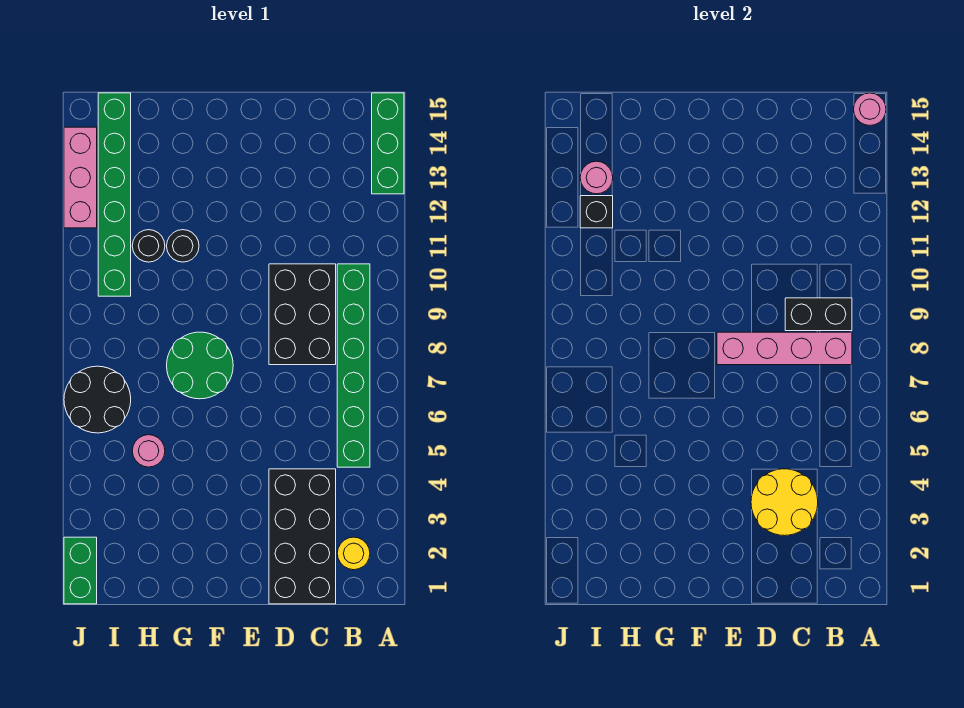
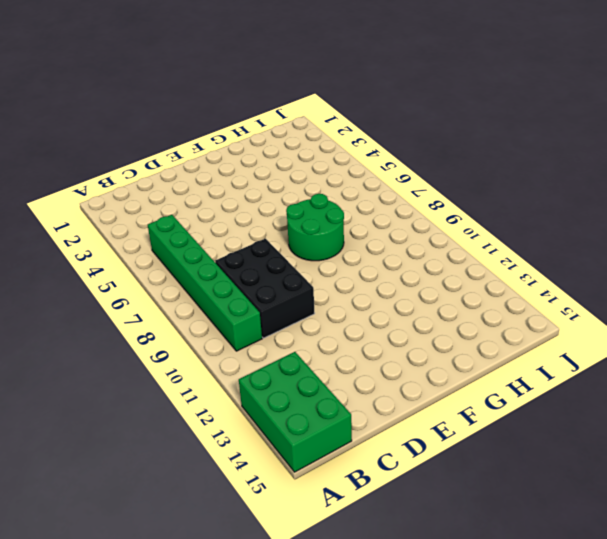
green brick A13:B15 level 1 -> green brick A13:A15 level 1
none -> yellow round brick B2 level 1
none -> black brick C1:D4 level 1
none -> black round brick G11 level 1

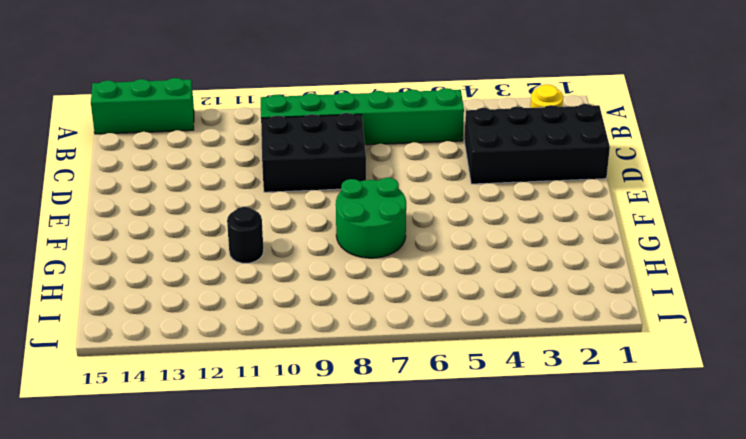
none -> pink round brick H5 level 1
none -> black round brick H11 level 1
none -> black round brick I6:J7 level 1

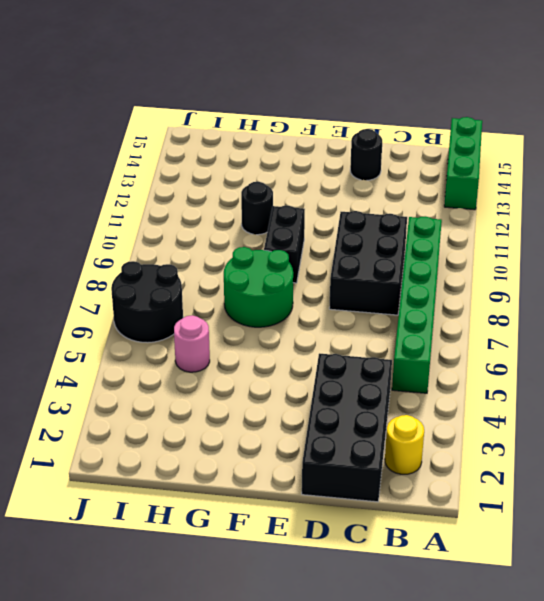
black round brick D14 level 1 -> black round brick H11 level 1
black brick F9:F10 level 1 -> black brick B9:C9 level 2
none -> green brick I10:I15 level 1
none -> green brick J1:J2 level 1
none -> pink brick J12:J14 level 1

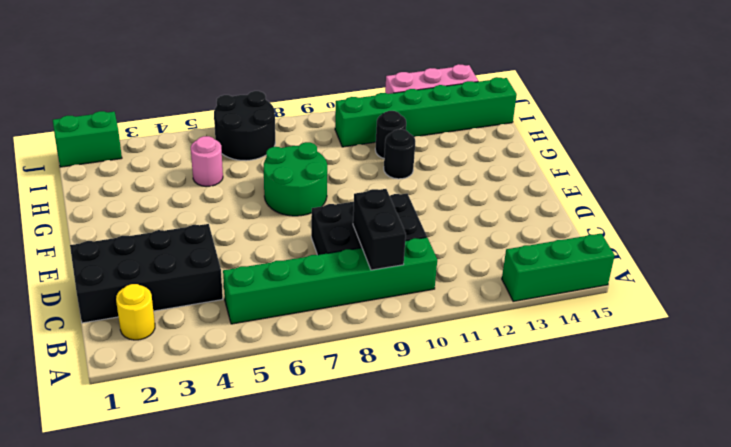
none -> pink round brick A15 level 2
none -> pink brick B8:E8 level 2
none -> yellow round brick C3:D4 level 2

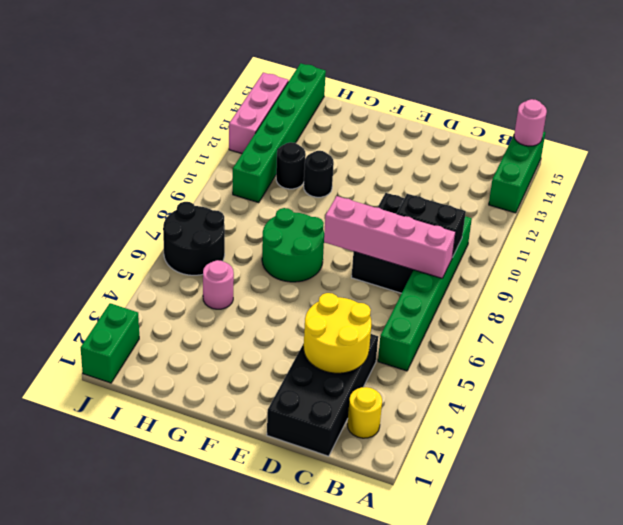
none -> black brick I12 level 2
none -> pink round brick I13 level 2

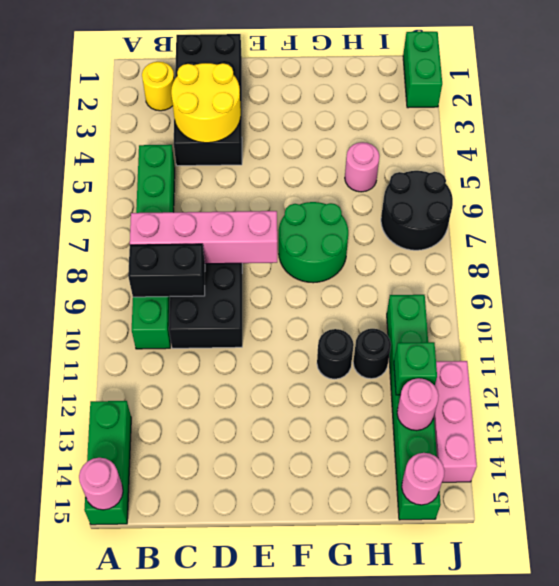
green brick I12 level 2 -> black brick I12 level 2
pink round brick I15 level 2 -> none

